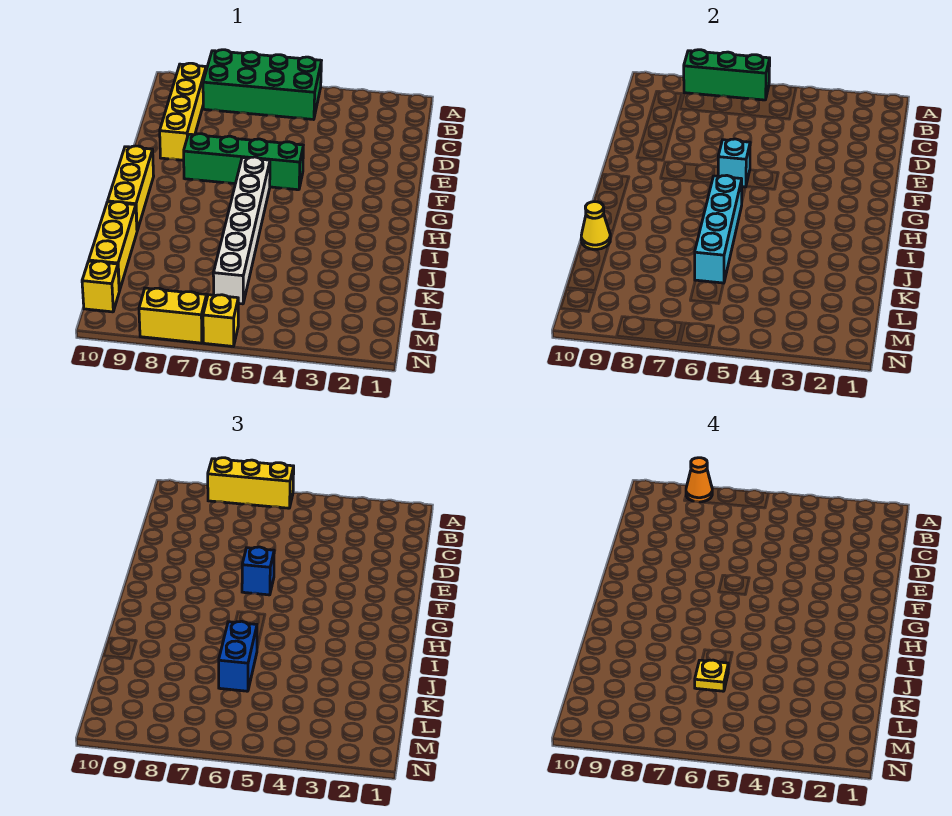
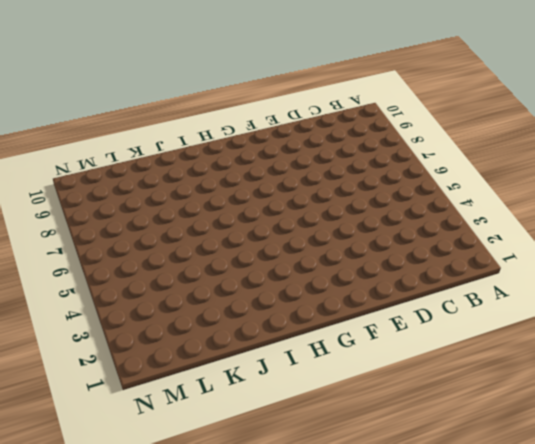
none -> green brick A5:B8 level 1
none -> yellow brick B9:E9 level 1
none -> green brick F5:F8 level 1

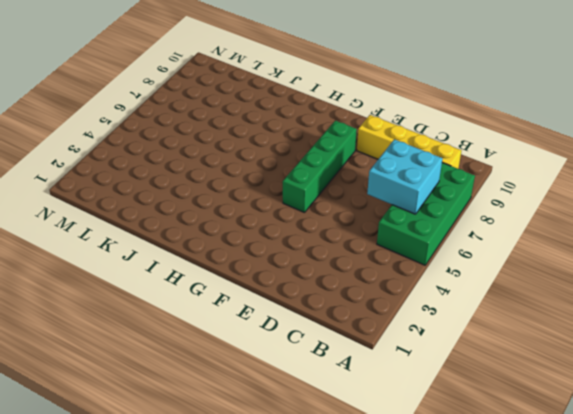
cyan brick B6:C7 level 2 -> none
none -> white brick G6:L6 level 1
none -> yellow brick G10:I10 level 1
none -> yellow brick J10:L10 level 1

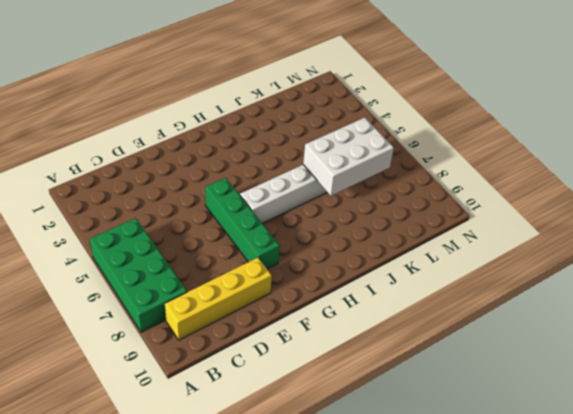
white brick J6:L7 level 2 -> cyan brick H6:K6 level 2
none -> yellow brick G10:I10 level 1
none -> yellow brick J10:L10 level 1
none -> yellow brick M10 level 1

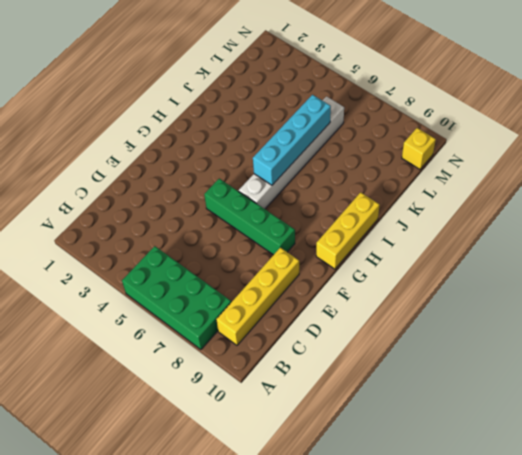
none -> yellow brick J10:L10 level 1
none -> yellow brick N6 level 1
none -> yellow brick N7:N8 level 1

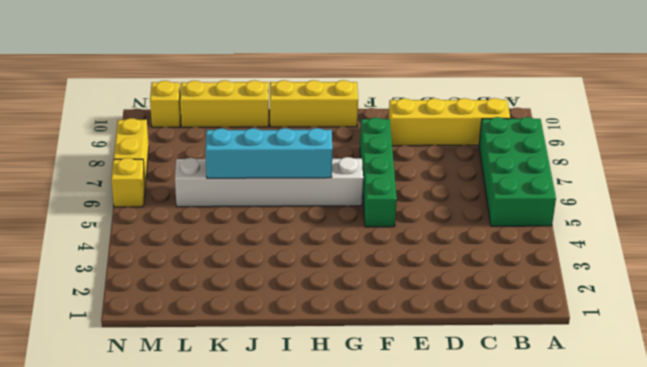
none -> green brick A6:A8 level 2
none -> cyan brick F6 level 2
none -> yellow cone J10 level 2

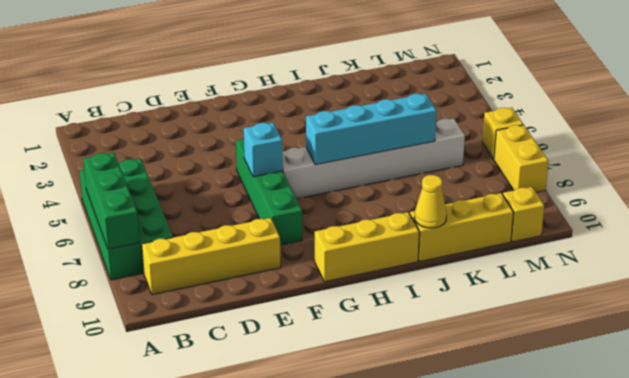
none -> yellow brick A6:A8 level 3
none -> blue brick F6 level 3
none -> blue brick J6:K6 level 3

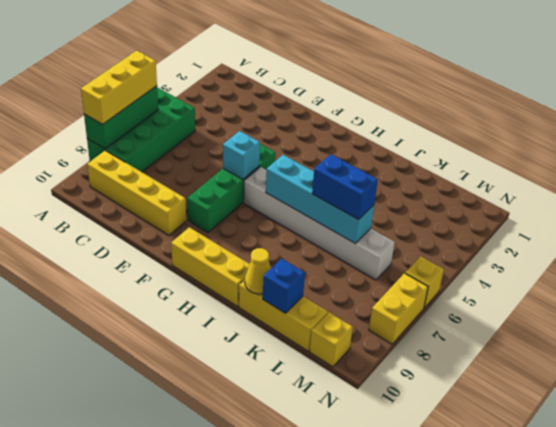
blue brick K10 level 2 -> blue brick F6 level 3
none -> orange cone A8 level 4
none -> yellow plate K6 level 4

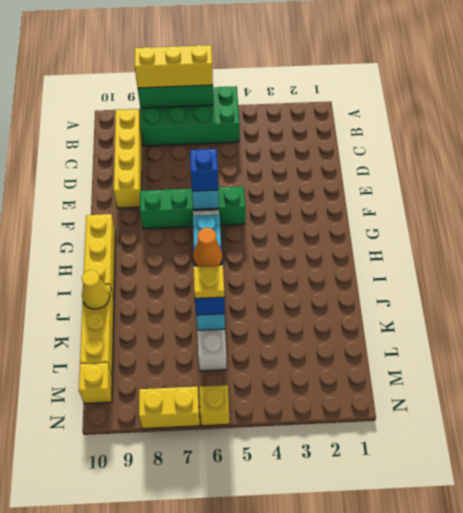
orange cone J6 level 4 -> orange cone A8 level 4

